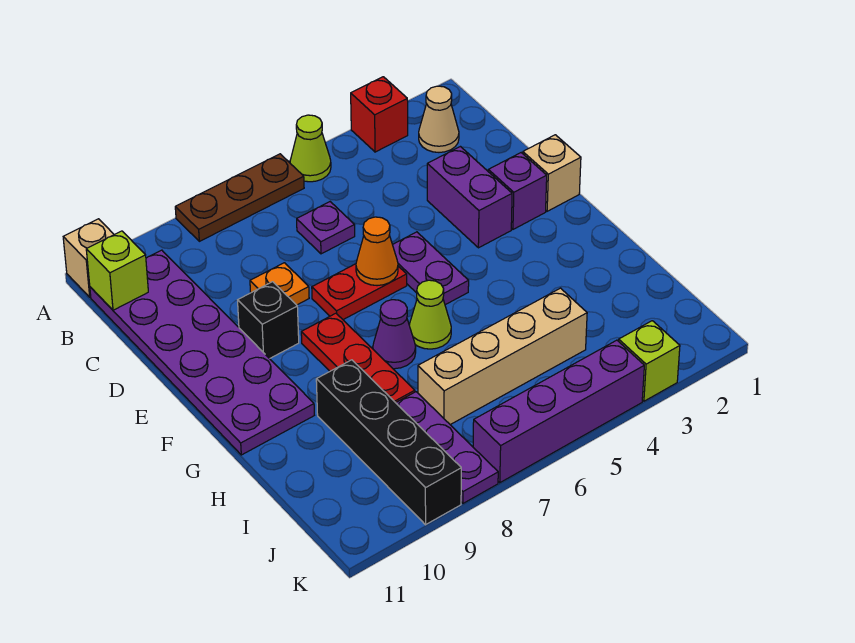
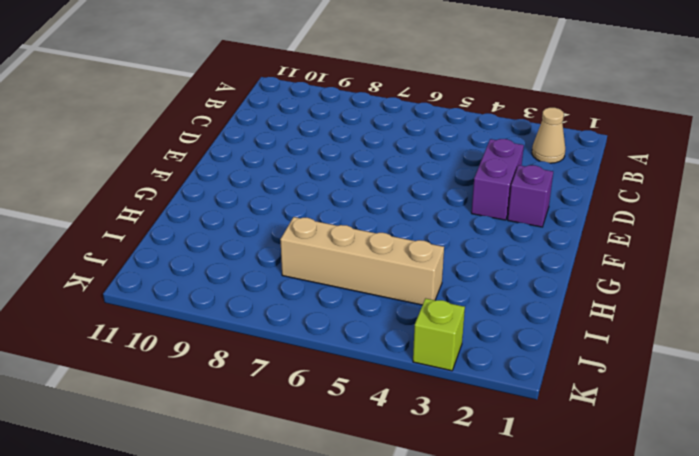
none -> red brick A3 level 1
none -> lime cone A5 level 1
none -> brown plate A6:A8 level 1

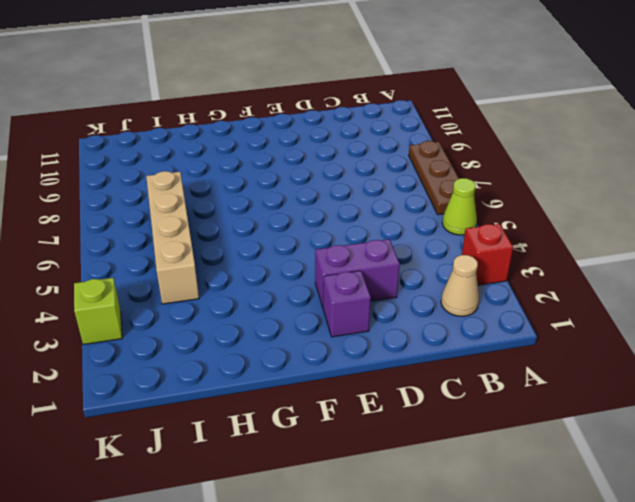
none -> tan brick A11 level 1
none -> purple plate B10:G11 level 1
none -> purple plate C6 level 1

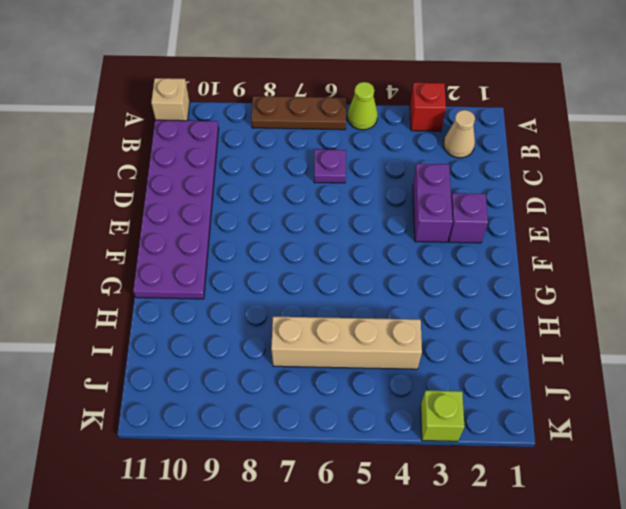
none -> orange plate D8 level 1
none -> tan brick E1 level 1
none -> purple plate E5:F5 level 1

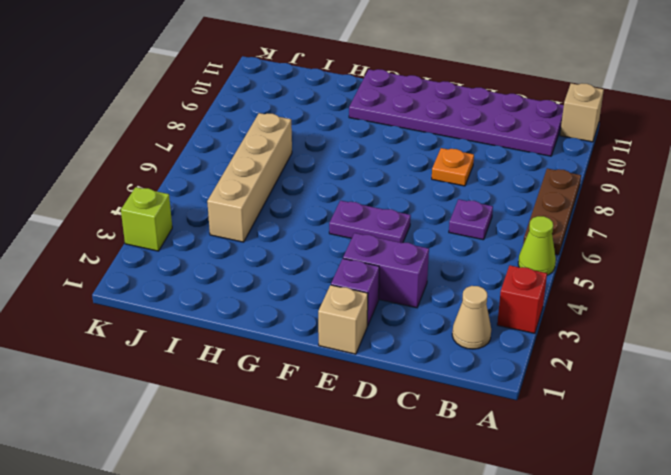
none -> red plate E6:E7 level 1
none -> black brick E9 level 1
none -> red plate F8:H8 level 1

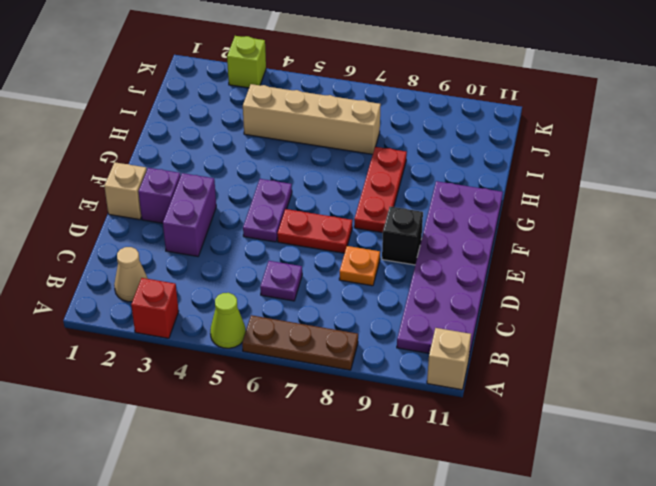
none -> lime cone G6 level 1
none -> purple cone G7 level 1
none -> black brick H9:K9 level 1

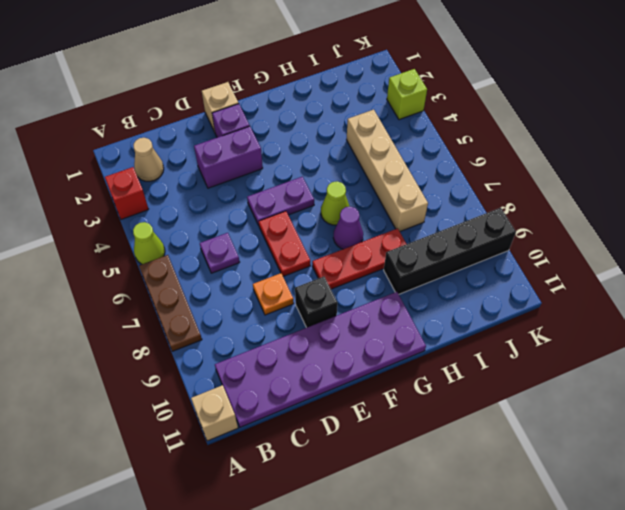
none -> purple plate I8:K8 level 1
none -> purple brick K4:K7 level 1
none -> lime brick B11 level 2

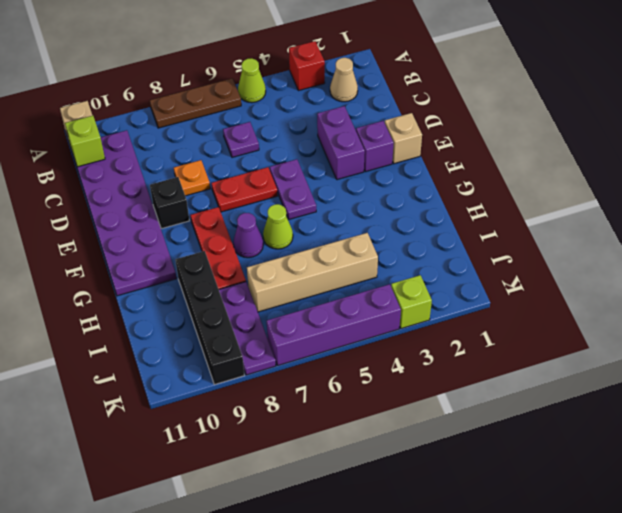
none -> orange cone E6 level 2

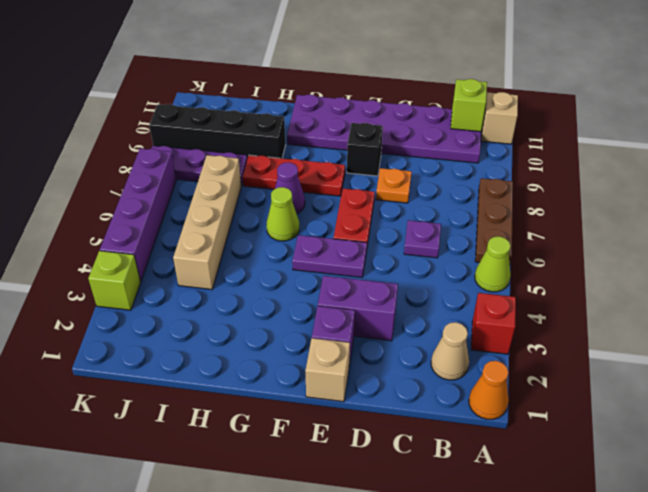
orange cone A1 level 1 -> orange cone E6 level 2

